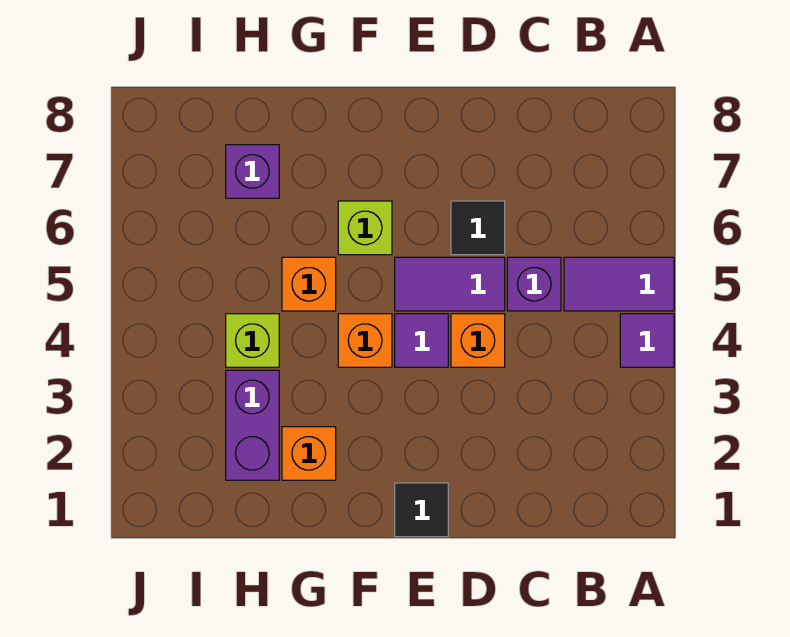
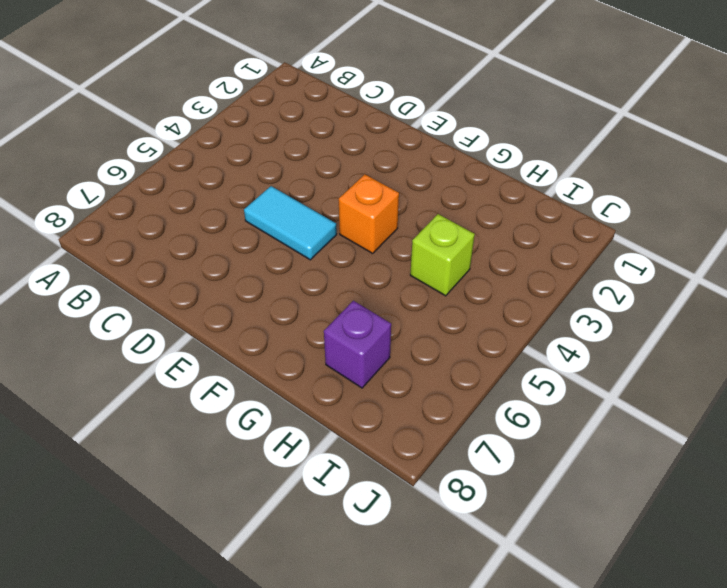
cyan tile D5:E5 level 1 -> purple tile D5:E5 level 1
none -> purple tile A4 level 1
none -> purple tile A5:B5 level 1
none -> purple brick C5 level 1

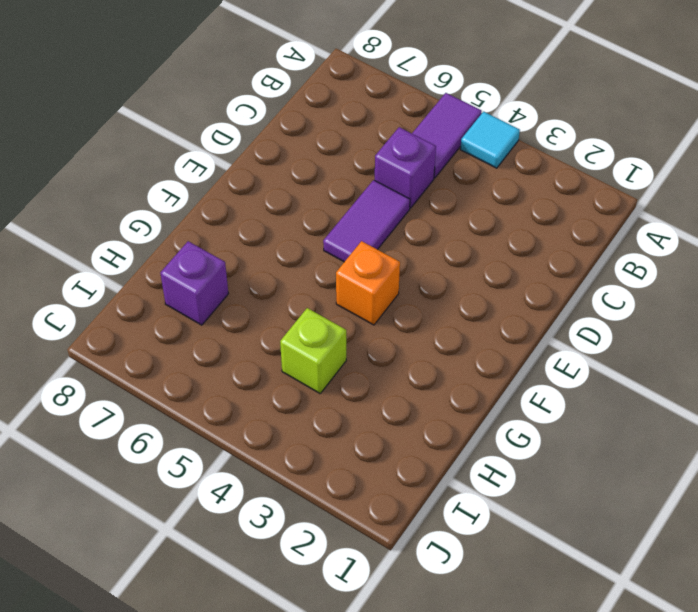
cyan tile A4 level 1 -> purple tile A4 level 1
none -> orange brick D4 level 1
none -> black tile D6 level 1
none -> black tile E1 level 1

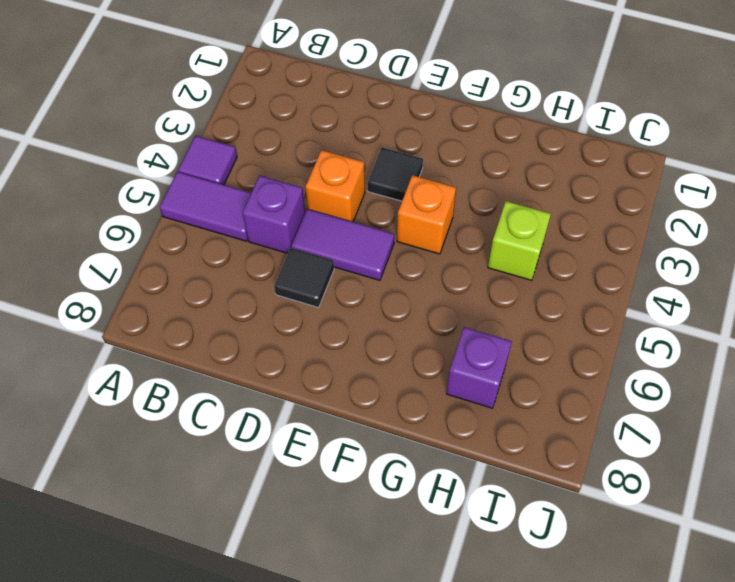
black tile E3 level 1 -> black tile E1 level 1
none -> purple tile E4 level 1
none -> lime brick F6 level 1
none -> orange brick G2 level 1

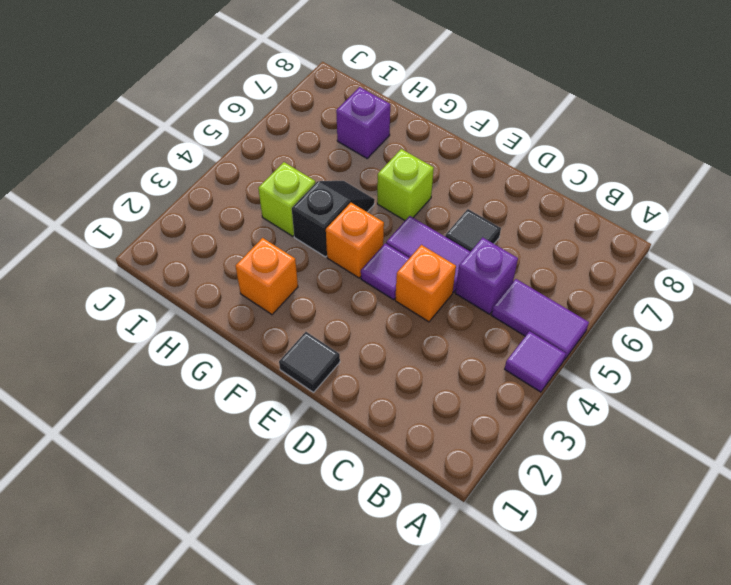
black slope G4:G5 level 1 top 4 -> orange brick G5 level 1
none -> purple brick H2:H3 level 1

